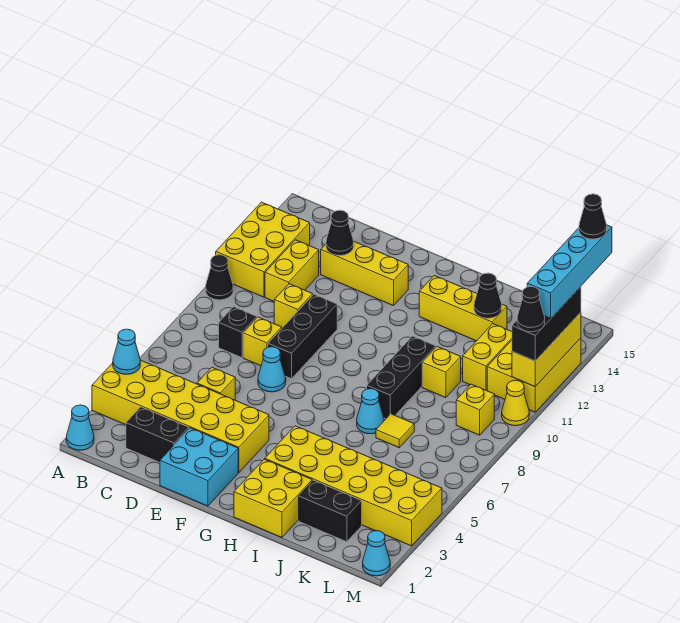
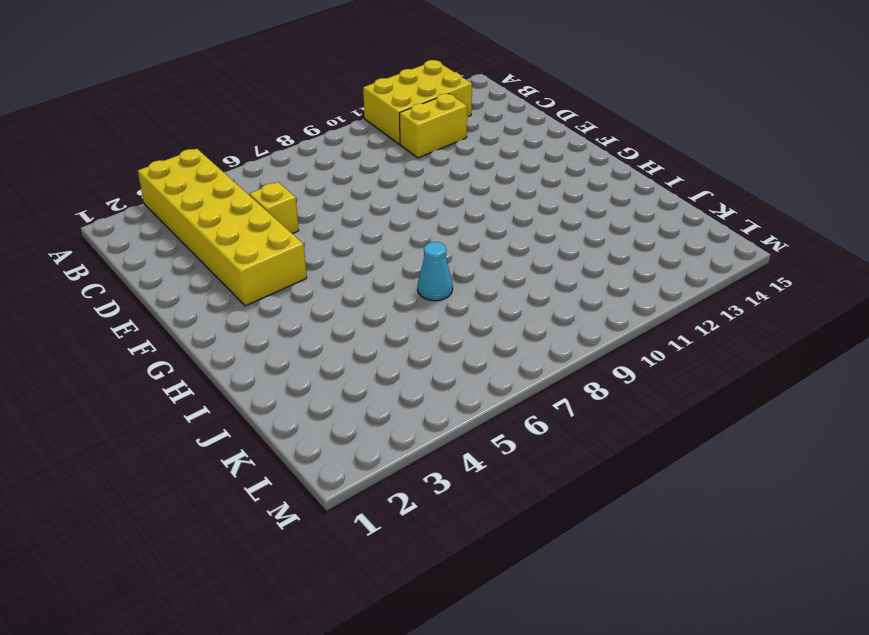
none -> cyan cone A1 level 1
none -> black cone A10 level 1
none -> black brick C2:D2 level 1
none -> black brick C8 level 1

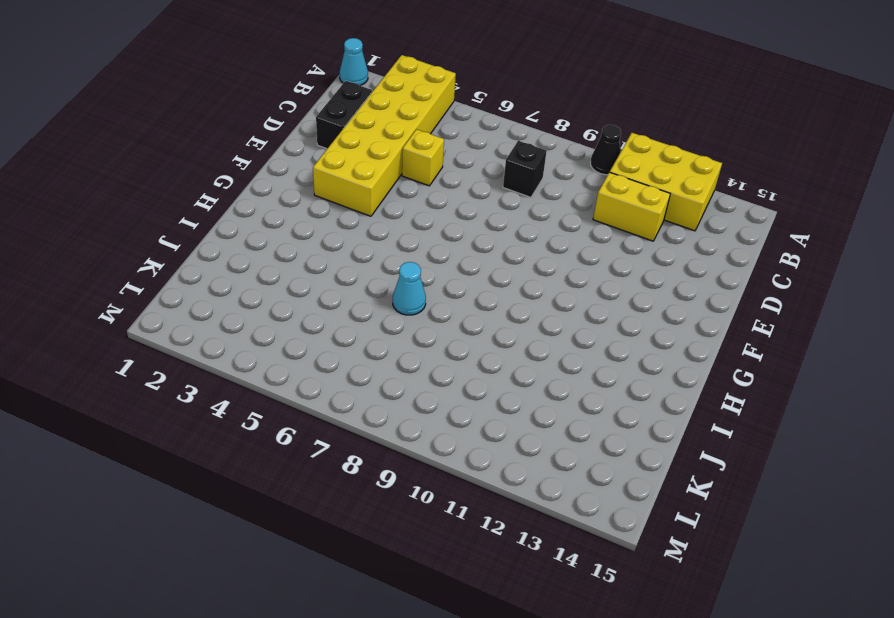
none -> yellow brick D8 level 1
none -> yellow brick D10 level 1
none -> yellow brick D13:F13 level 1
none -> cyan brick E1:F2 level 1

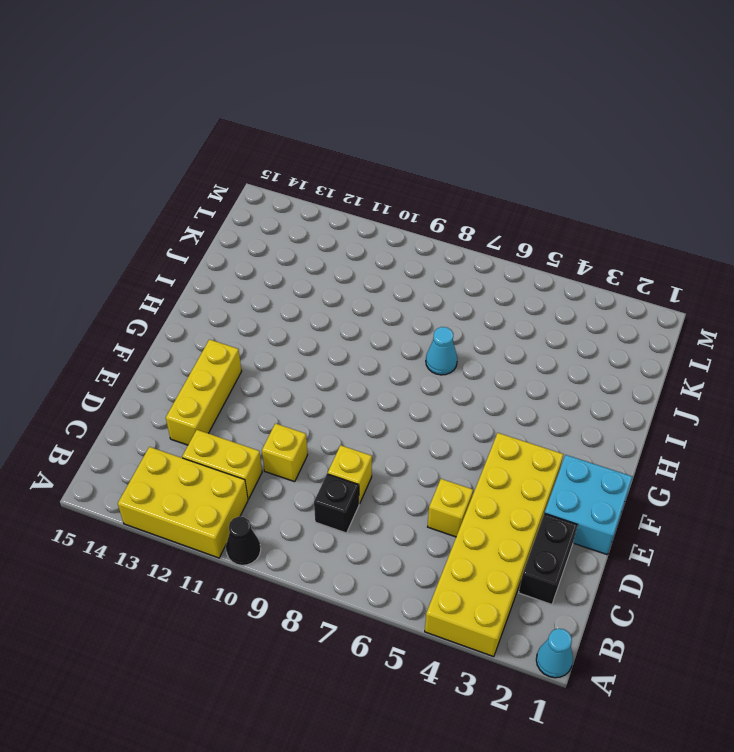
none -> cyan cone E7 level 1
none -> black brick E8:E10 level 1
none -> yellow brick H1:I2 level 1
none -> yellow brick H3:M4 level 1

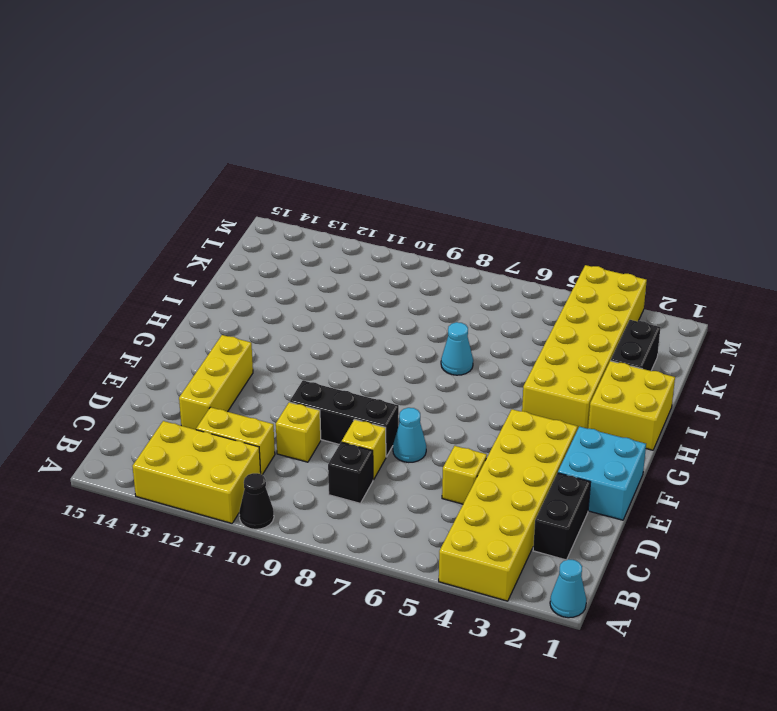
none -> yellow brick H13:J13 level 1
none -> black brick I8:I10 level 1
none -> yellow tile J7 level 1
none -> yellow brick J10 level 1

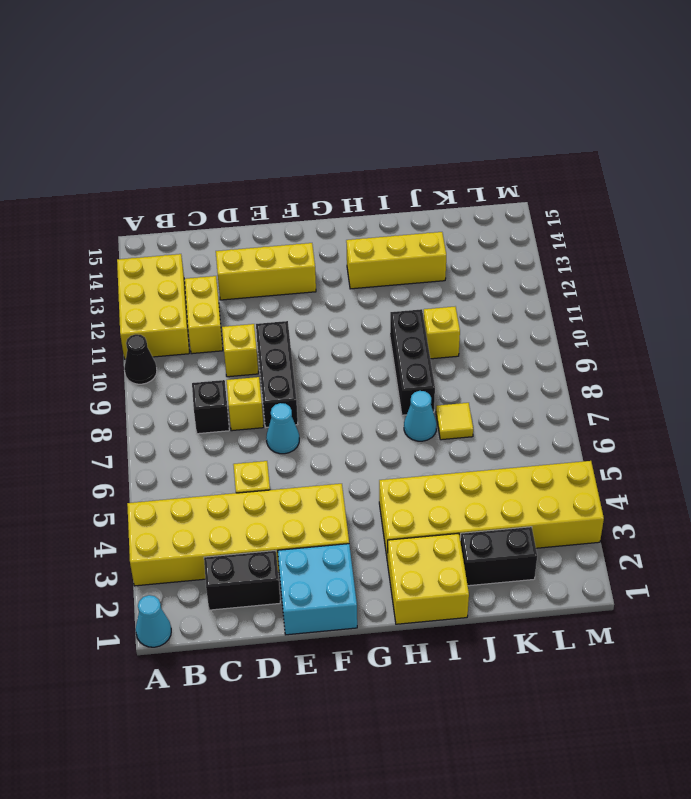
none -> yellow brick K11:K12 level 1
none -> yellow brick L9 level 1
none -> yellow brick L11:M13 level 1
none -> cyan cone M1 level 1

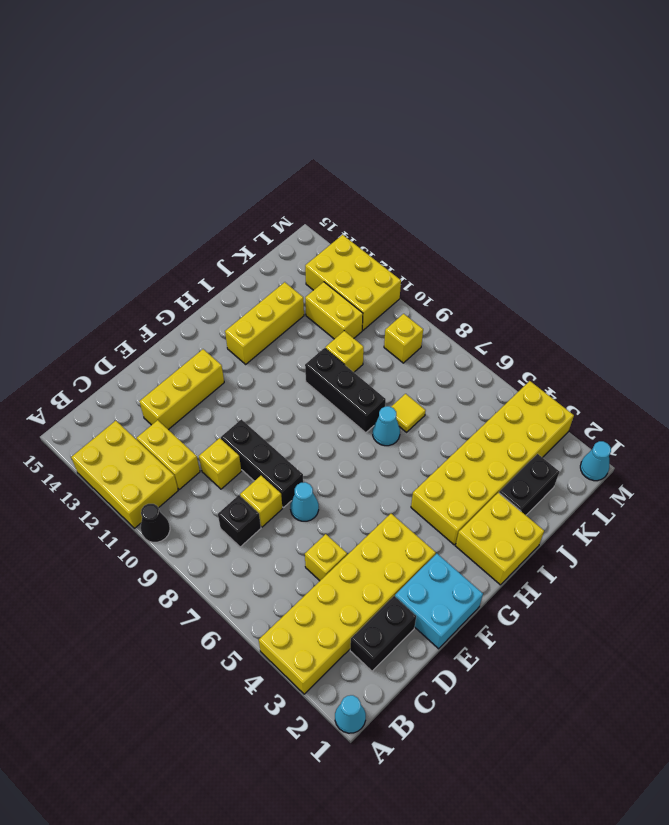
none -> yellow cone M10 level 1
none -> cyan cone A4 level 2
none -> black cone D13 level 2
none -> black cone J13 level 2

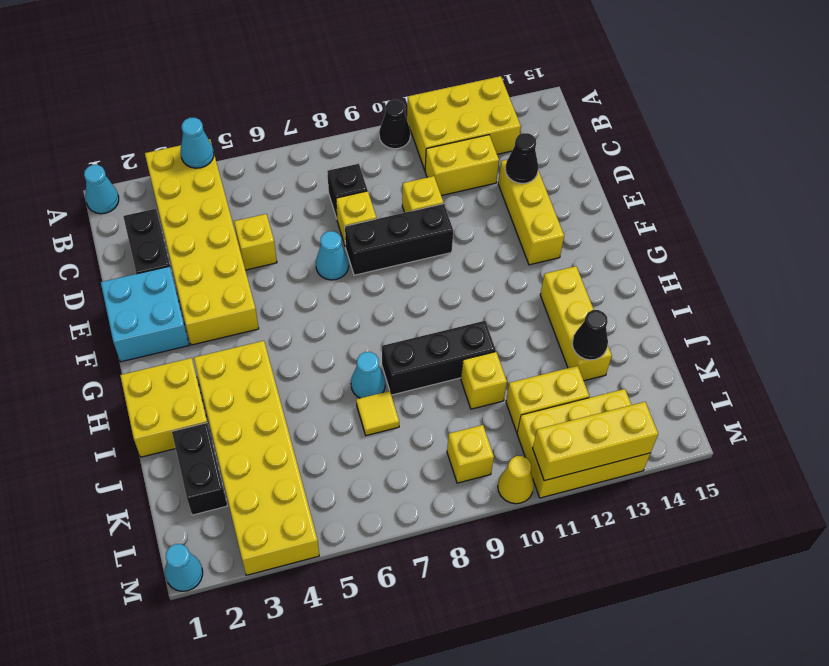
none -> black brick M11:M13 level 3
none -> black cone M11 level 4
none -> cyan brick M12:M15 level 4
none -> black cone M15 level 5

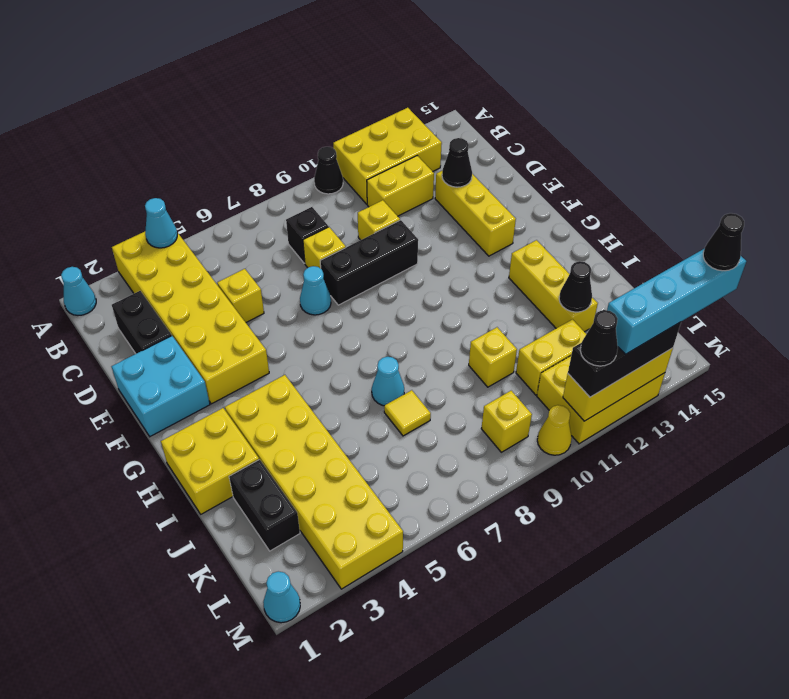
none -> black brick I8:I10 level 1

